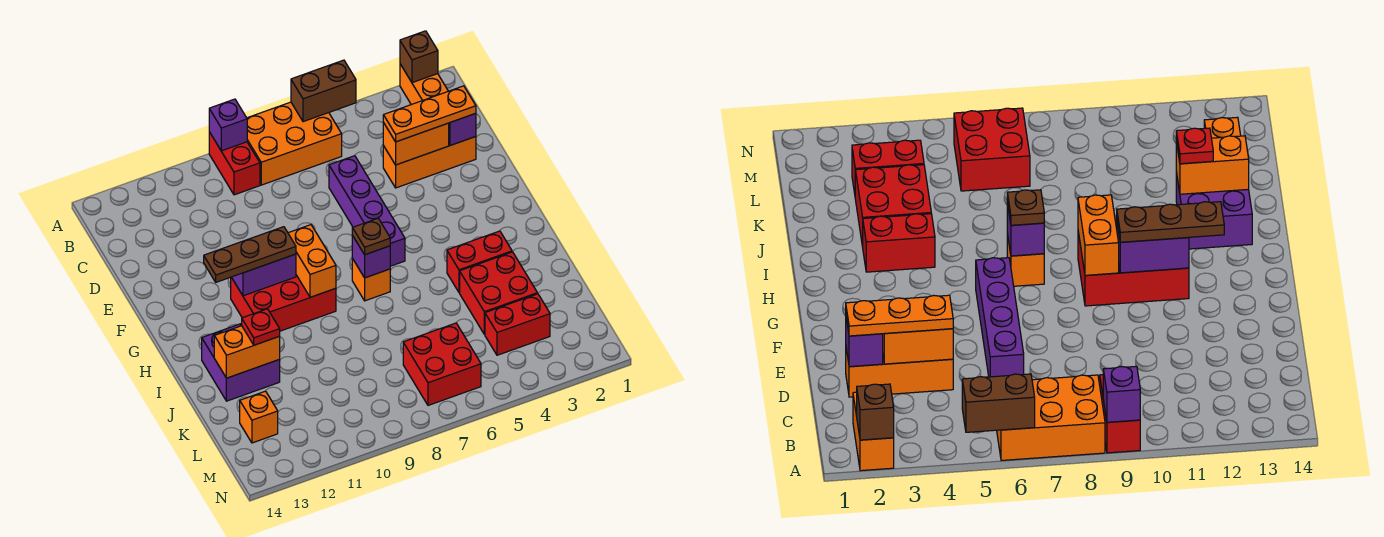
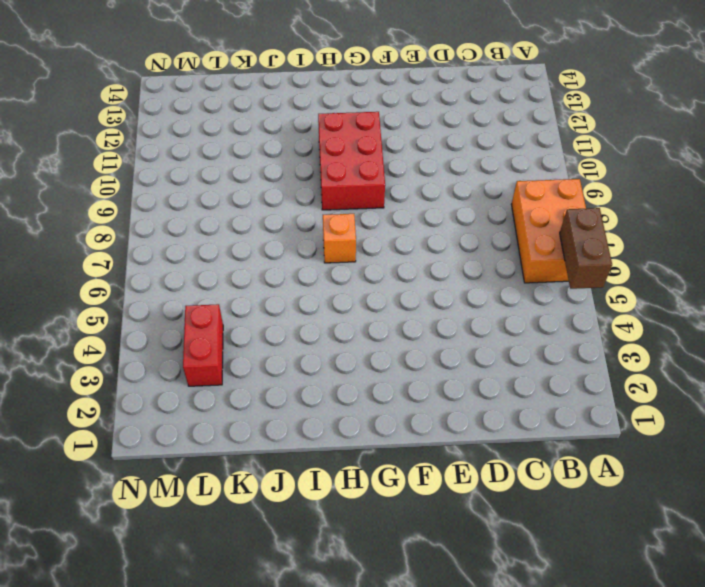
none -> orange brick A2:B2 level 1
none -> red brick A9:B9 level 1
none -> orange brick D2:D4 level 1

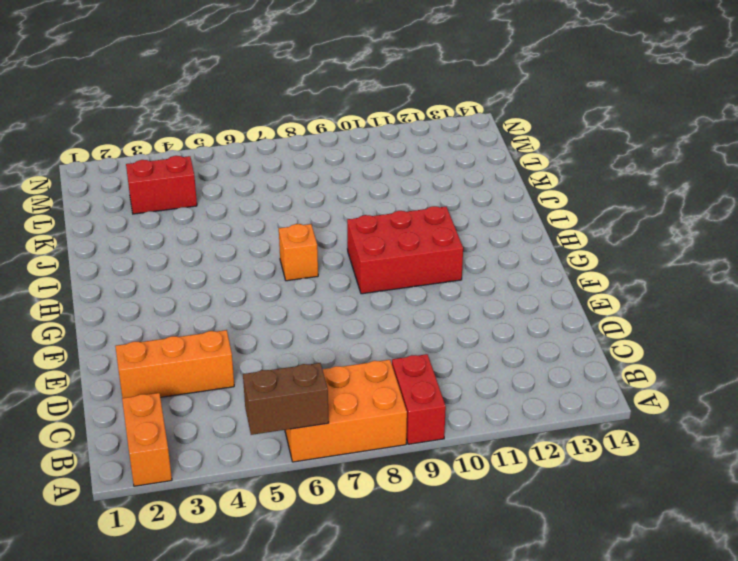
none -> purple brick D6:G6 level 1
none -> red brick I3:I4 level 1
none -> purple brick I12:J13 level 1

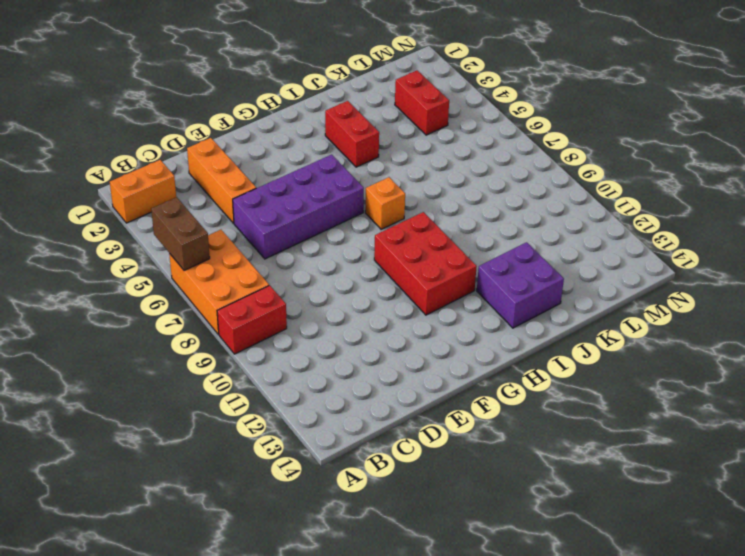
purple brick D5:G6 level 1 -> purple brick D6:G6 level 1
none -> red brick J3:K4 level 1
none -> red brick L6:M7 level 1
none -> orange brick L13 level 1

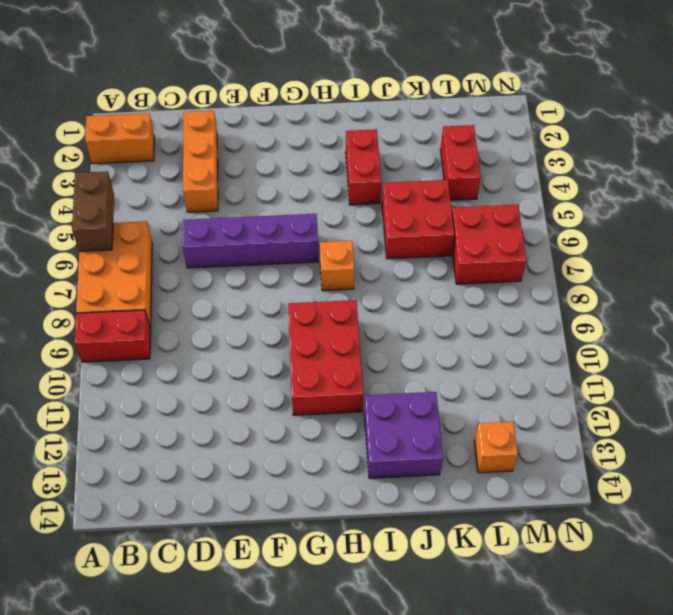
red brick J5:K6 level 1 -> red brick J3:K4 level 1
none -> brown brick A2 level 2
none -> purple brick A9 level 2
none -> purple brick D2 level 2

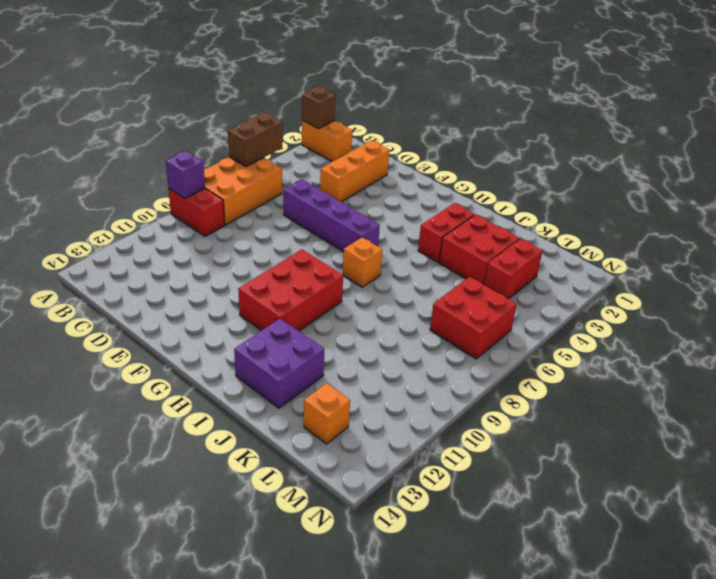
none -> purple brick D2 level 2
none -> orange brick D3:D4 level 2
none -> orange brick G9:H9 level 2

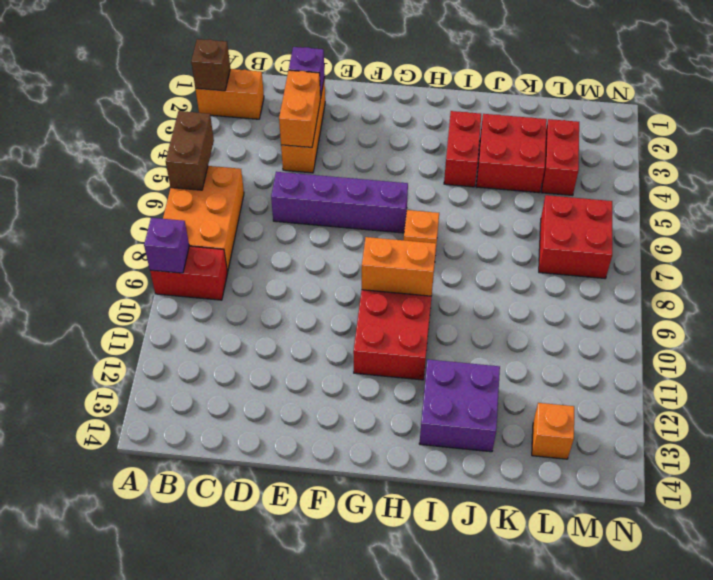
none -> purple brick G10:G11 level 2
none -> purple brick H7 level 2
none -> orange brick J12:J13 level 2

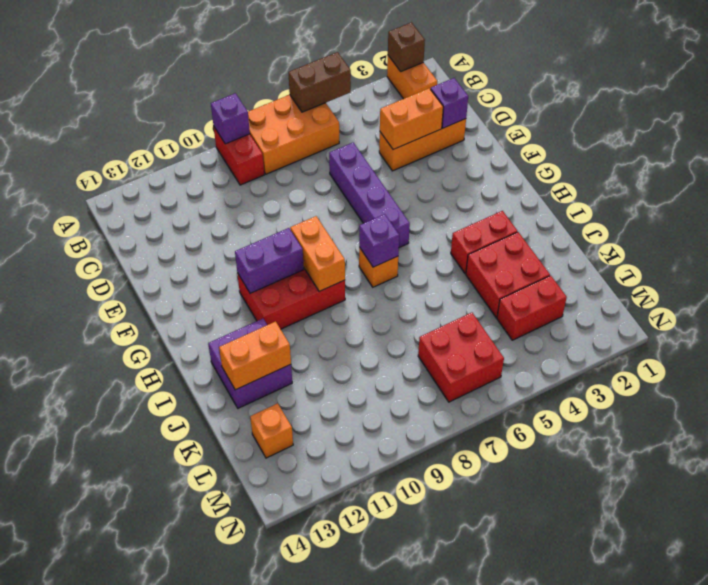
none -> orange plate D2:D4 level 3
none -> brown plate G10:G12 level 3
none -> brown plate H7 level 3

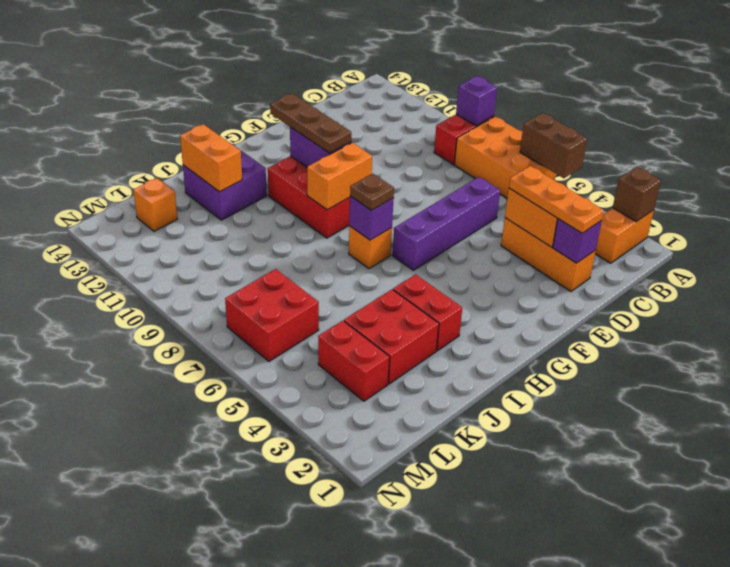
none -> red plate J12 level 3

